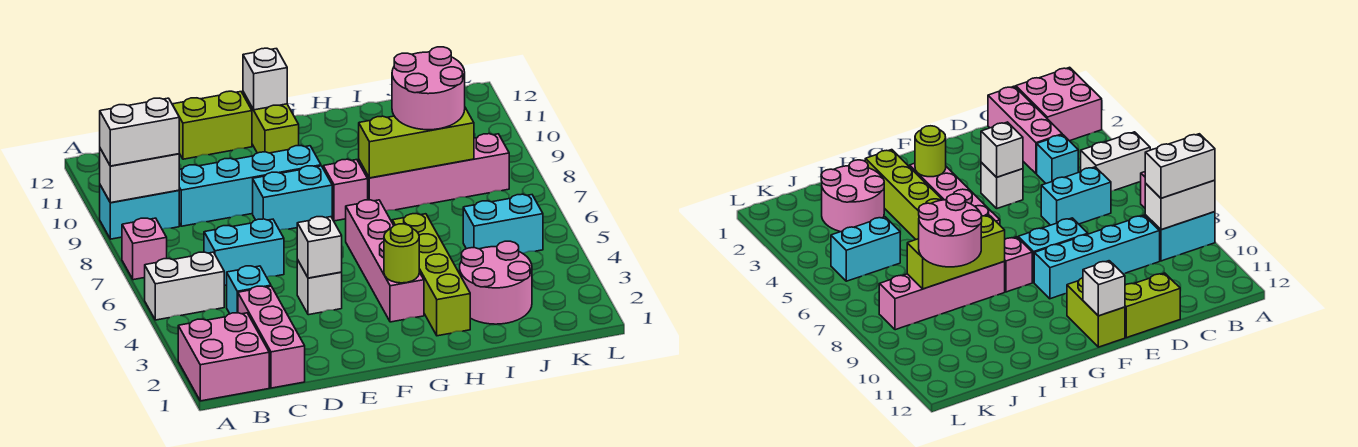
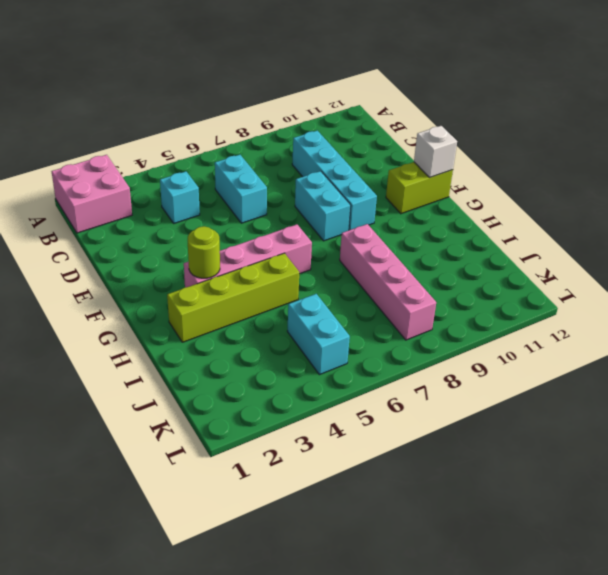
none -> white brick A5:B5 level 1
none -> pink brick A7 level 1
none -> cyan brick A9:B9 level 1

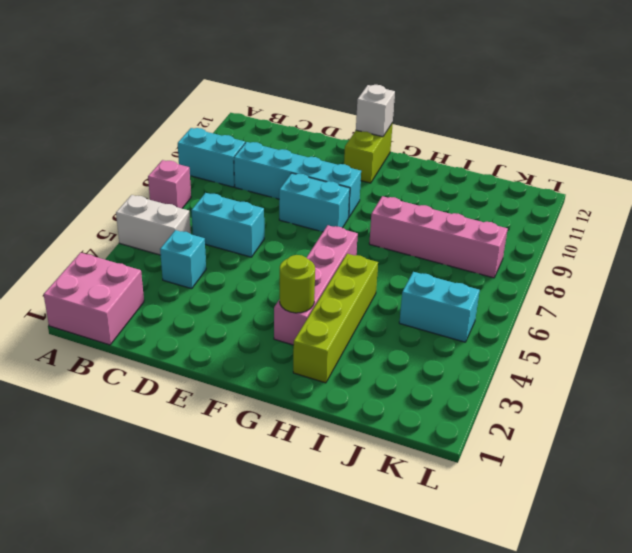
none -> pink brick C1:C3 level 1
none -> lime brick D12:E12 level 1
none -> white brick E4 level 1

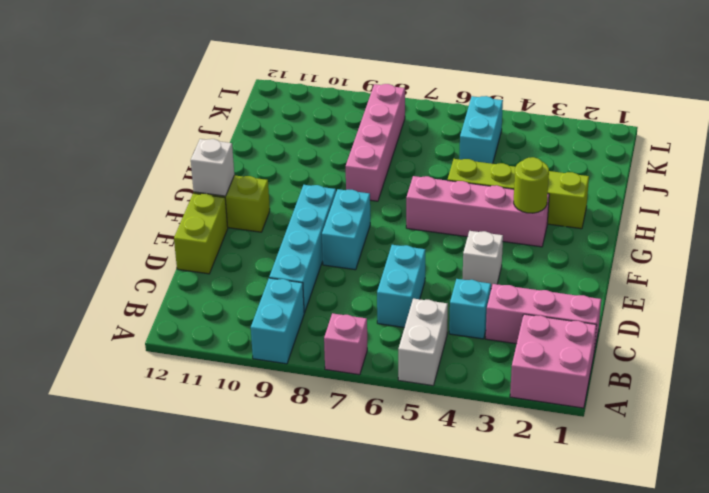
none -> pink brick G8 level 1
none -> pink round brick I2:J3 level 1
none -> white brick A9:B9 level 2

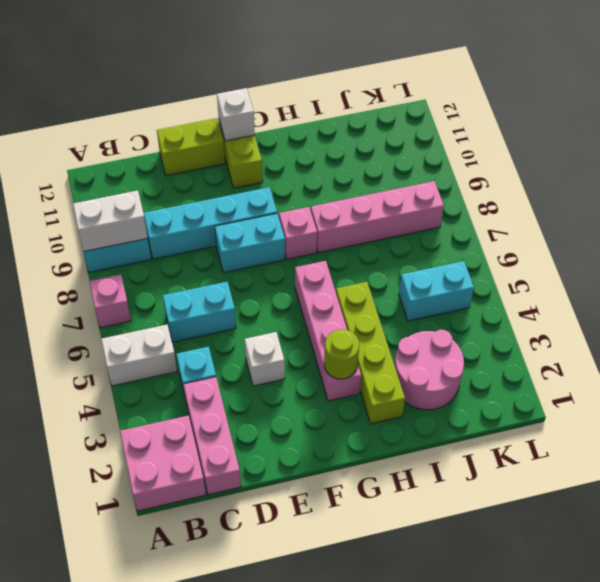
none -> white brick E4 level 2
none -> lime brick H8:J8 level 2
none -> white brick A9:B9 level 3

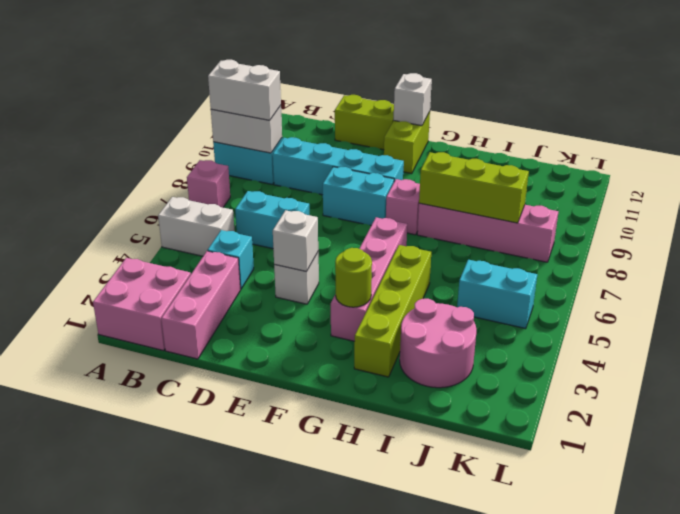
none -> pink round brick I8:J9 level 3

